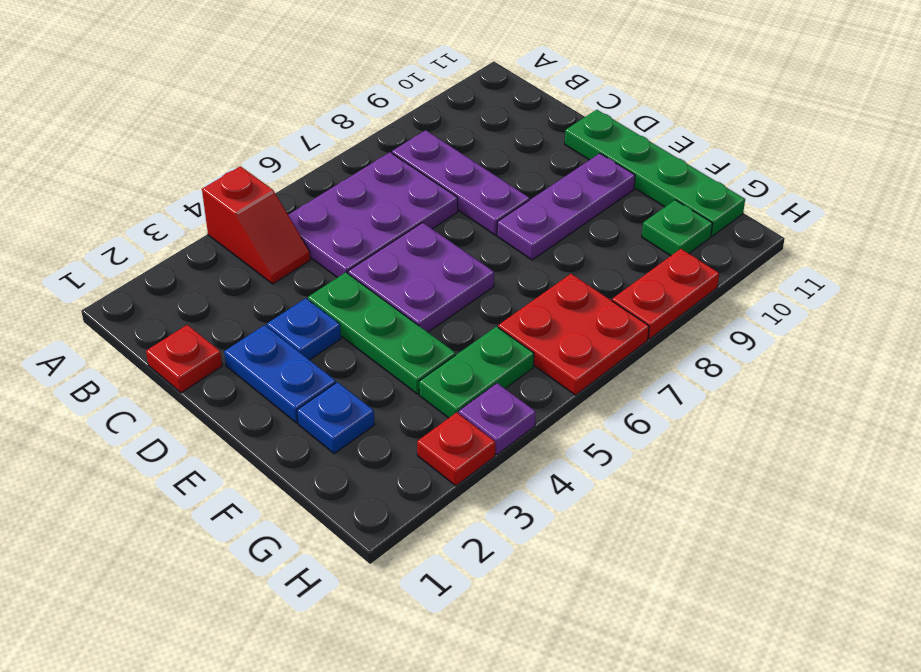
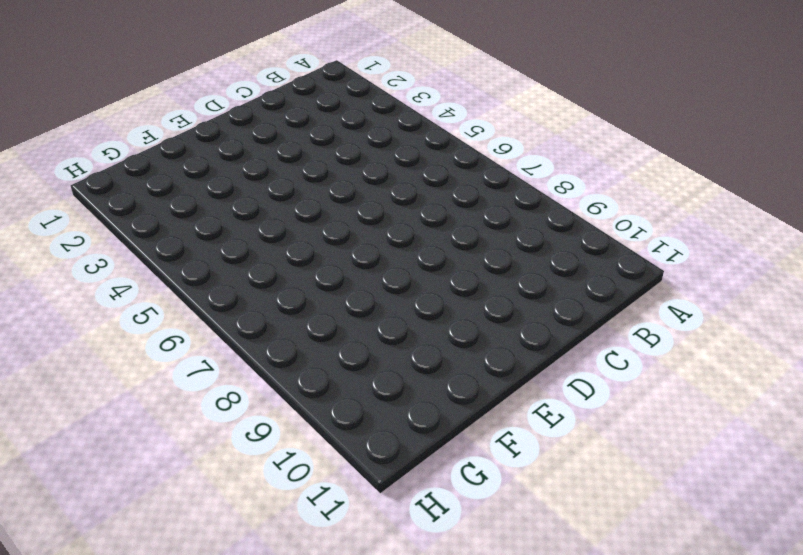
none -> red slope A4:B4 level 1 top A
none -> purple plate B5:C7 level 1
none -> purple plate B8:D8 level 1

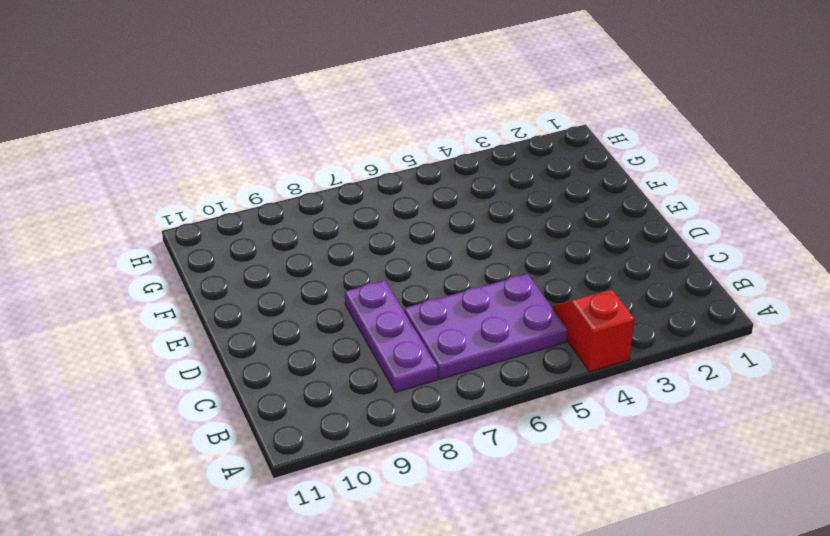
none -> red plate C1 level 1
none -> blue plate D2:E2 level 1
none -> blue plate D3 level 1

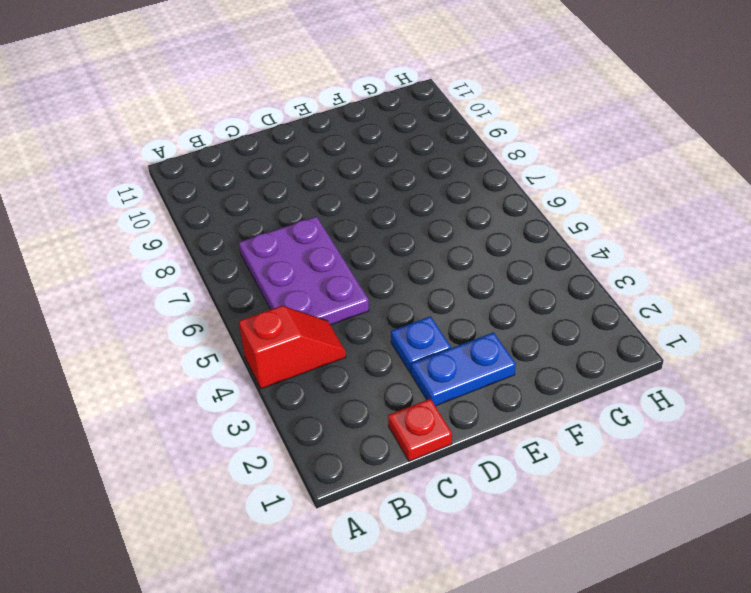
none -> purple plate B8:D8 level 1
none -> green plate D4:F4 level 1
none -> purple plate D5:E6 level 1

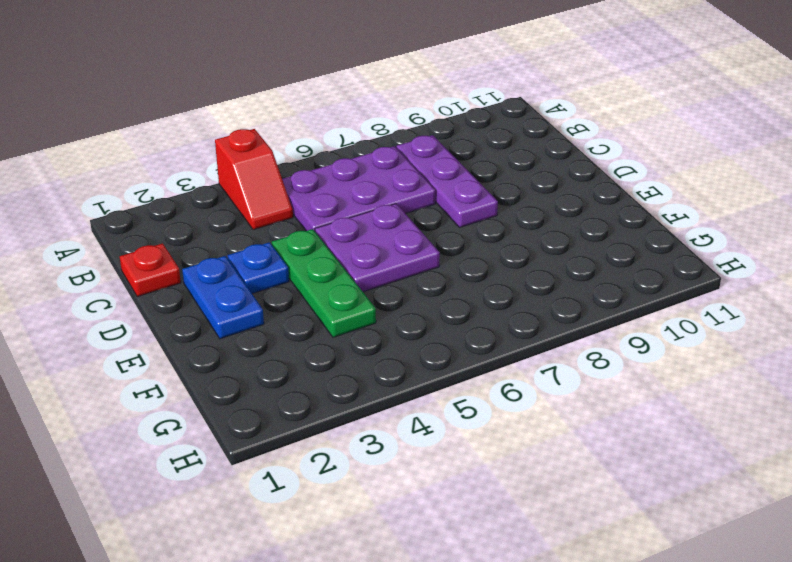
none -> green plate D11:G11 level 1
none -> purple plate E8:E10 level 1
none -> blue plate F2 level 1

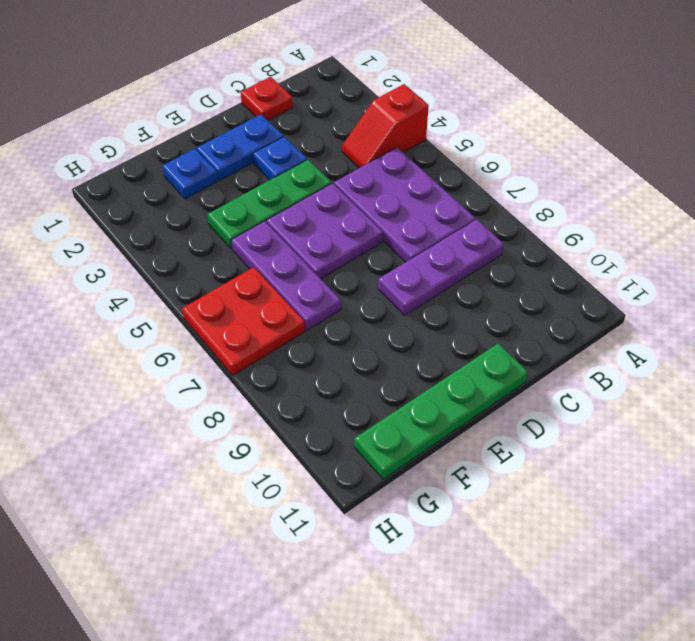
purple plate F5:F7 level 1 -> purple plate E8:E10 level 1
none -> green plate G4:G5 level 1
none -> green plate G10 level 1
none -> red plate H3 level 1

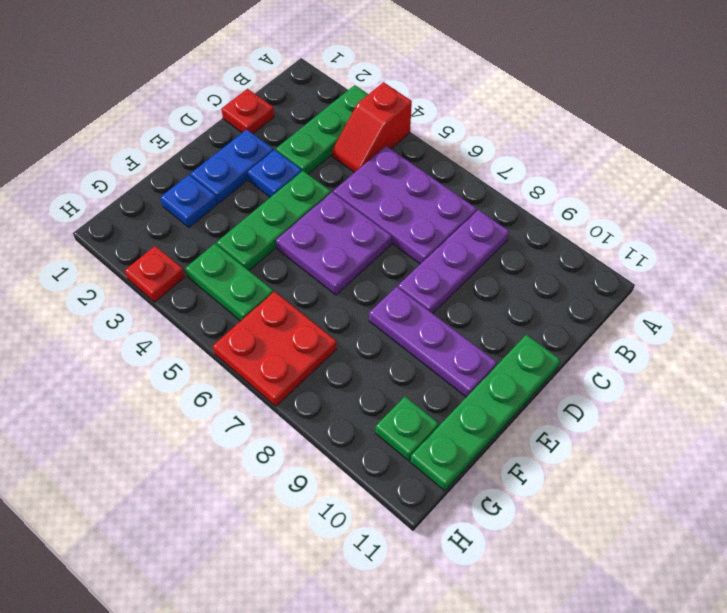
green plate A3:C3 level 1 -> none
none -> purple plate H4 level 1
none -> red plate H8:H9 level 1

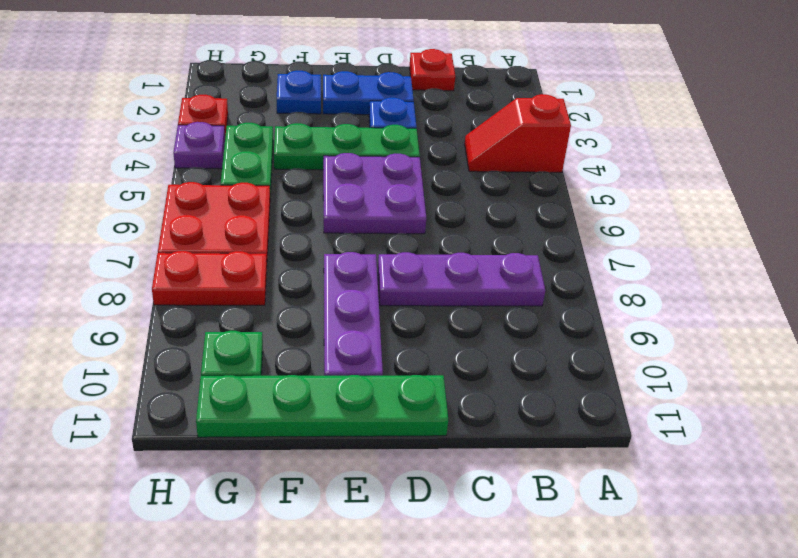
red plate G8:H8 level 1 -> red plate H8:H9 level 1
none -> purple plate B5:C7 level 1

